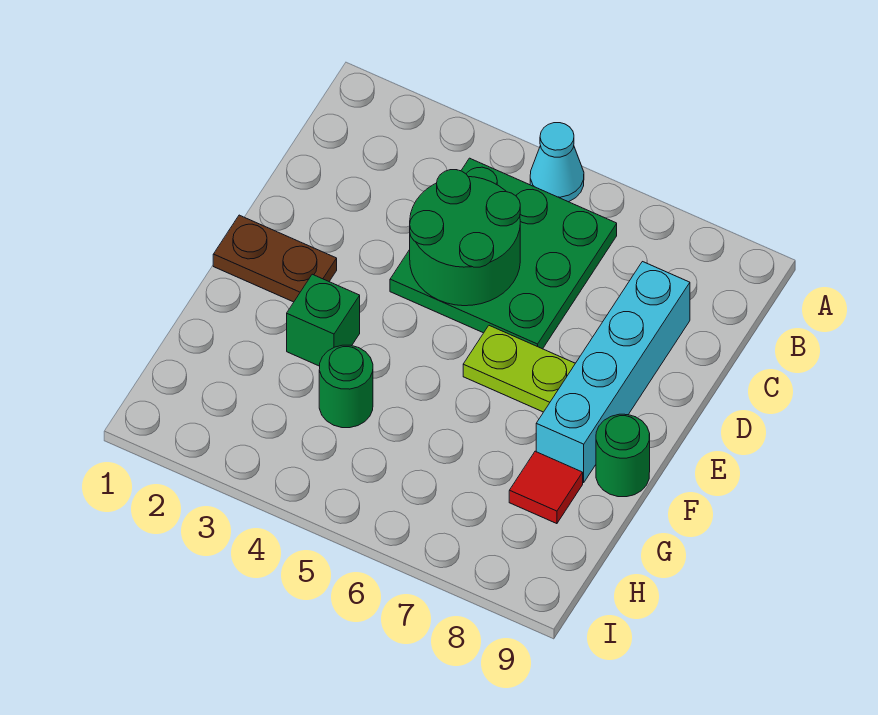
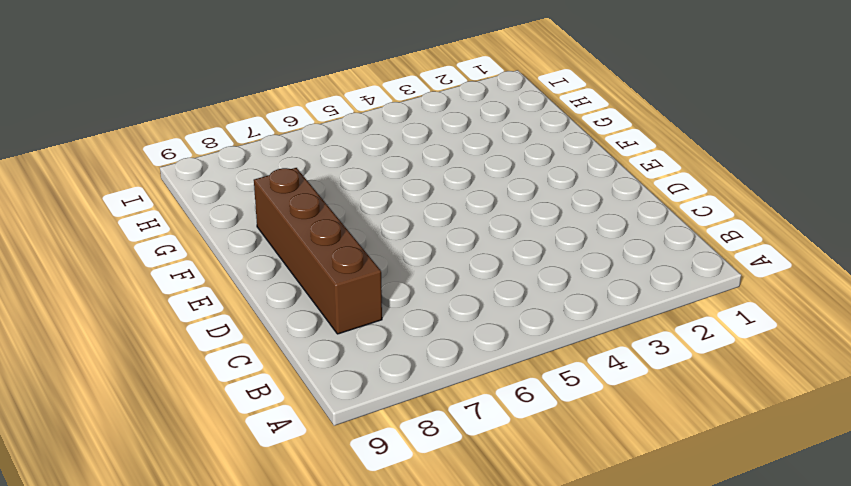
brown brick C8:F8 level 1 -> cyan brick C8:F8 level 1
none -> cyan cone A5 level 1
none -> green plate B4:D6 level 1

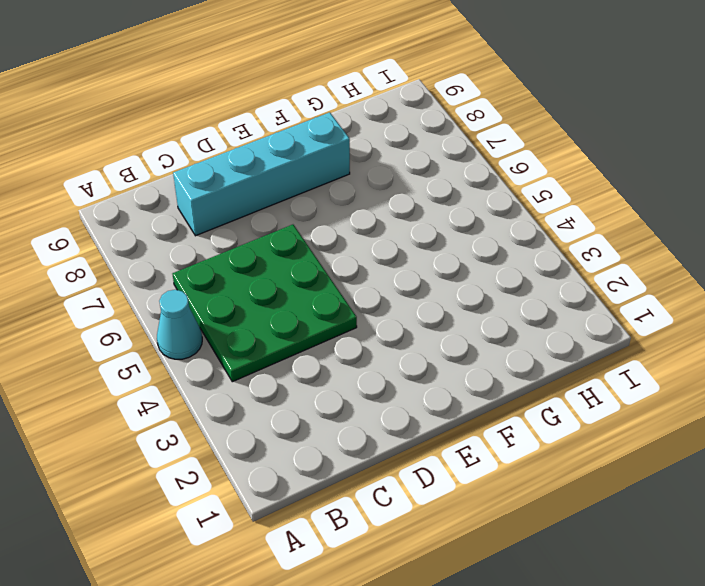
none -> brown plate E1:E2 level 1
none -> lime plate E6:E7 level 1

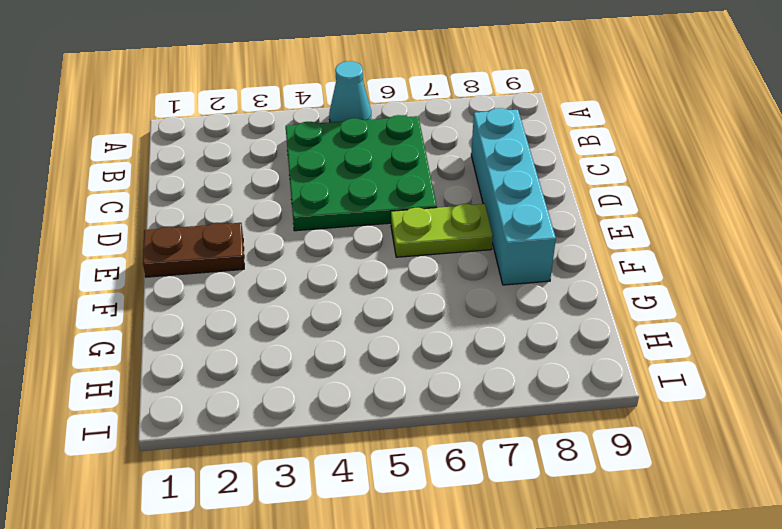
none -> green brick F3 level 1
none -> green round brick F9 level 1

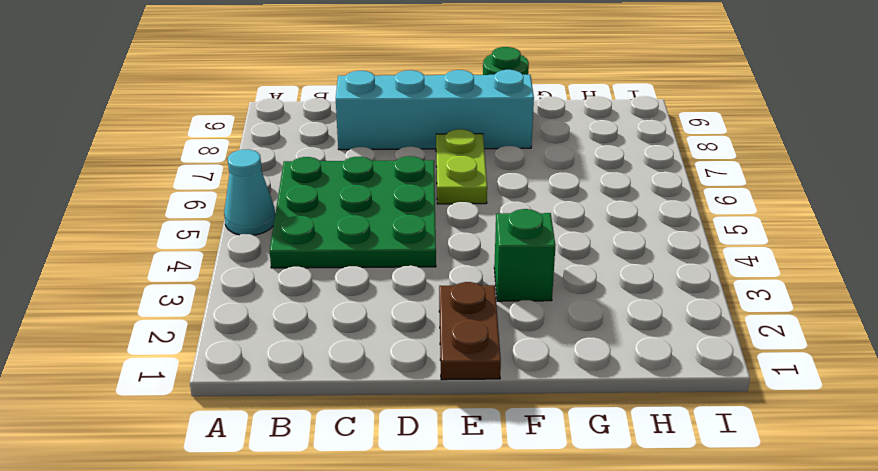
none -> green round brick G4 level 1
none -> red tile G8 level 1

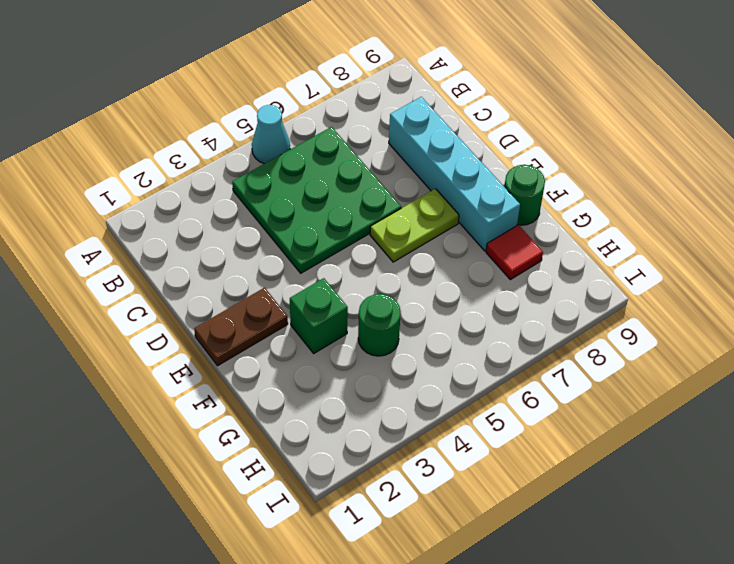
none -> green round brick C4:D5 level 2

